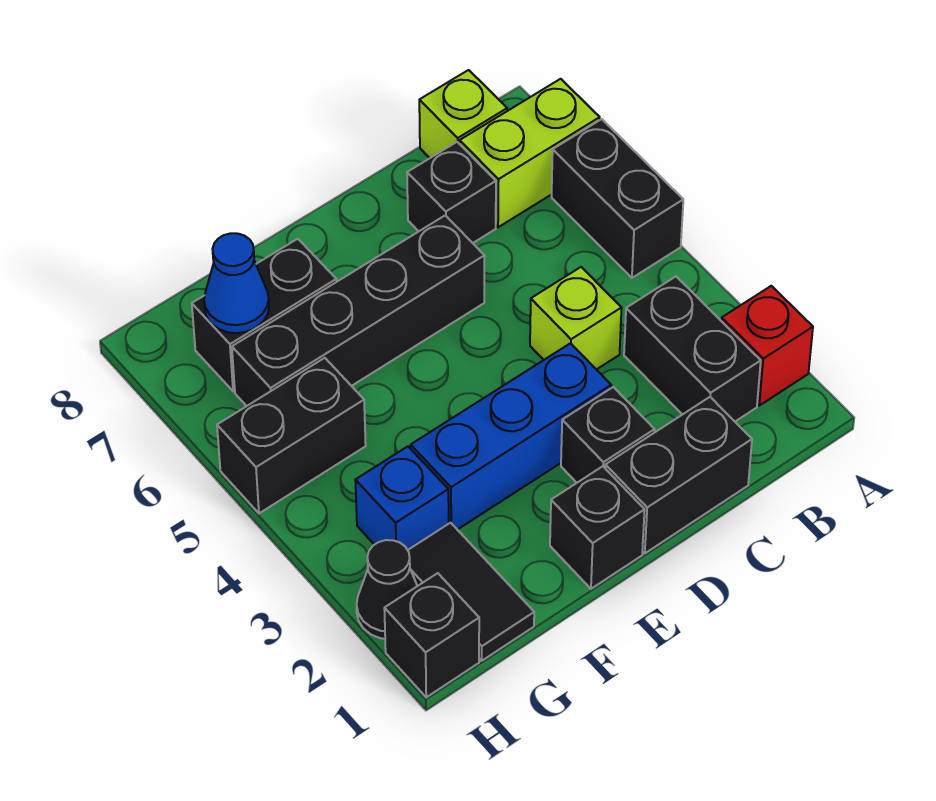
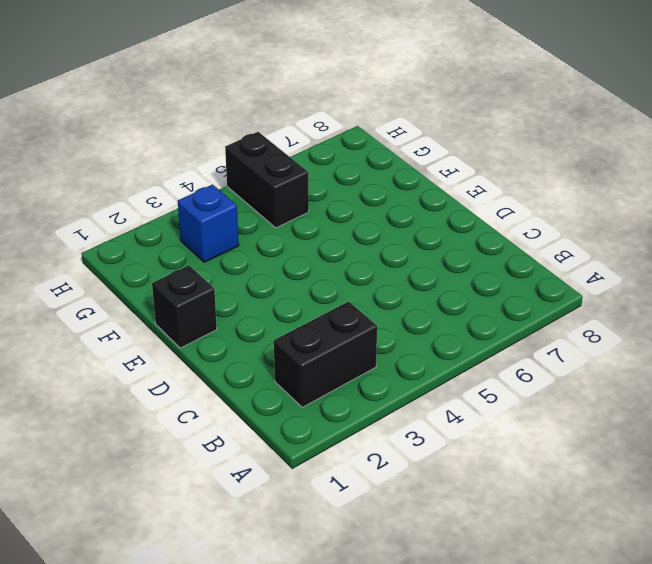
none -> red brick A2 level 1
none -> black brick A5:A6 level 1
none -> lime brick A7:B7 level 1

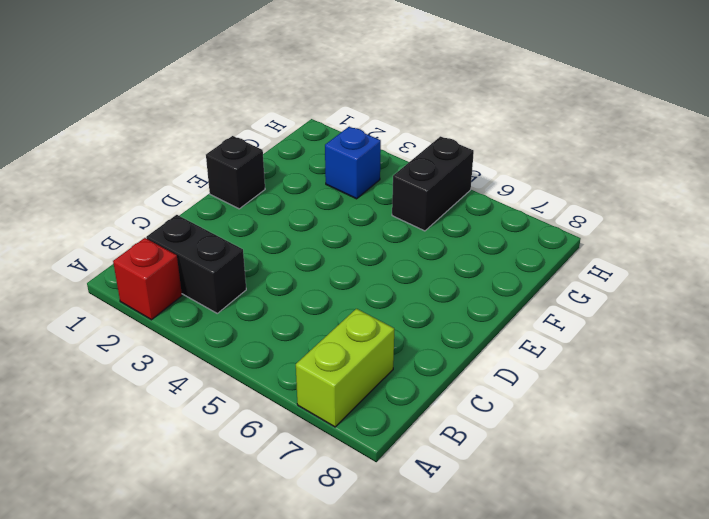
none -> black brick A5:A6 level 1
none -> lime brick B8 level 1
none -> black brick C1:D1 level 1

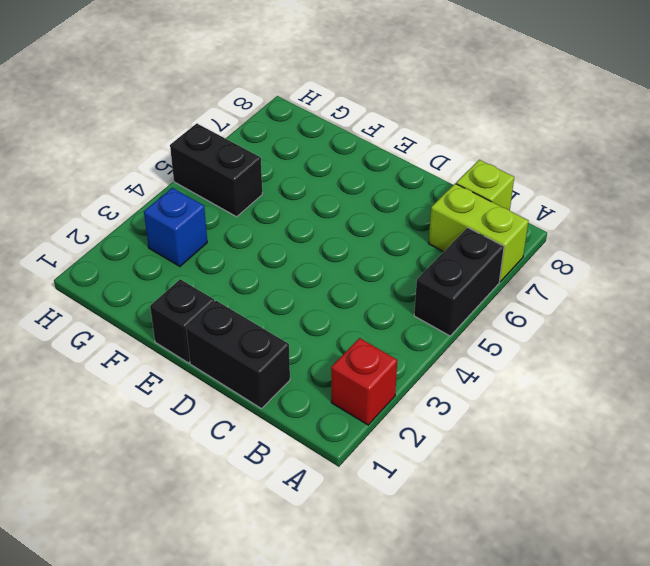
none -> black brick B2:B3 level 1
none -> lime brick C4 level 1
none -> black brick C7 level 1

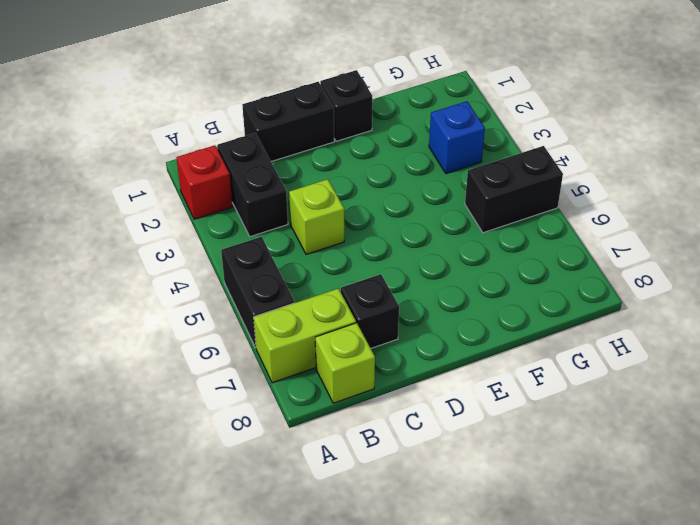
none -> black brick D2 level 1
none -> blue brick D3:F3 level 1
none -> black brick D6:G6 level 1

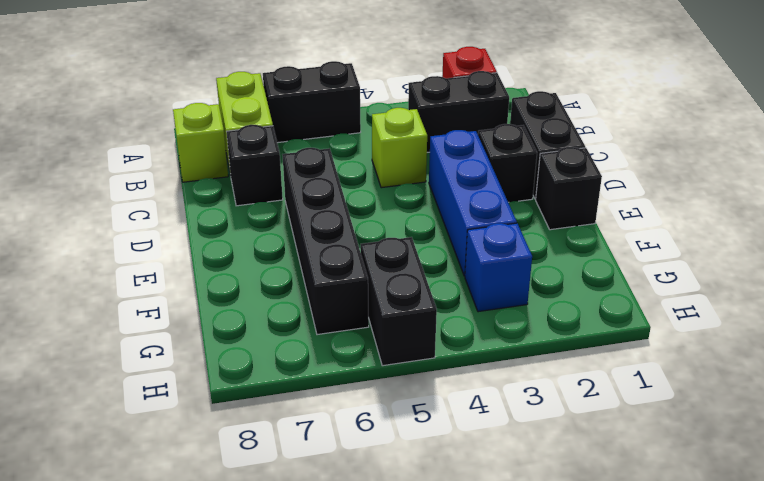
none -> black brick F7:G7 level 1
none -> black tile G1:G2 level 1
none -> black brick H1 level 1

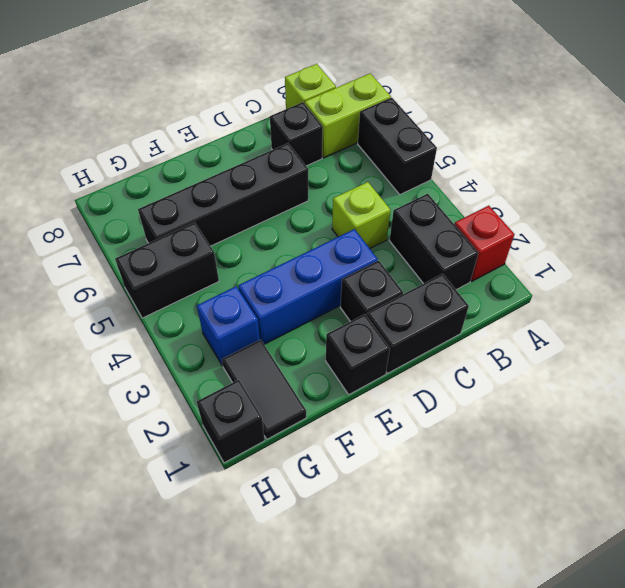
none -> black brick F7:G7 level 1
none -> black cone H2 level 1
none -> blue cone G7 level 2

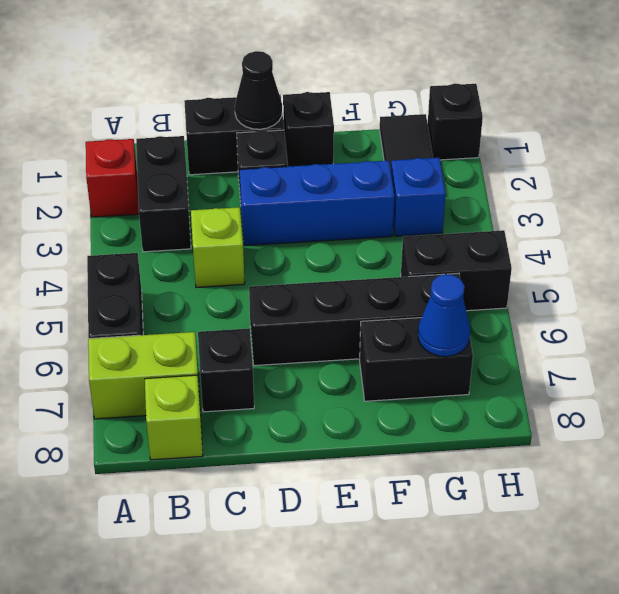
black cone D1 level 2 -> black cone H2 level 1

